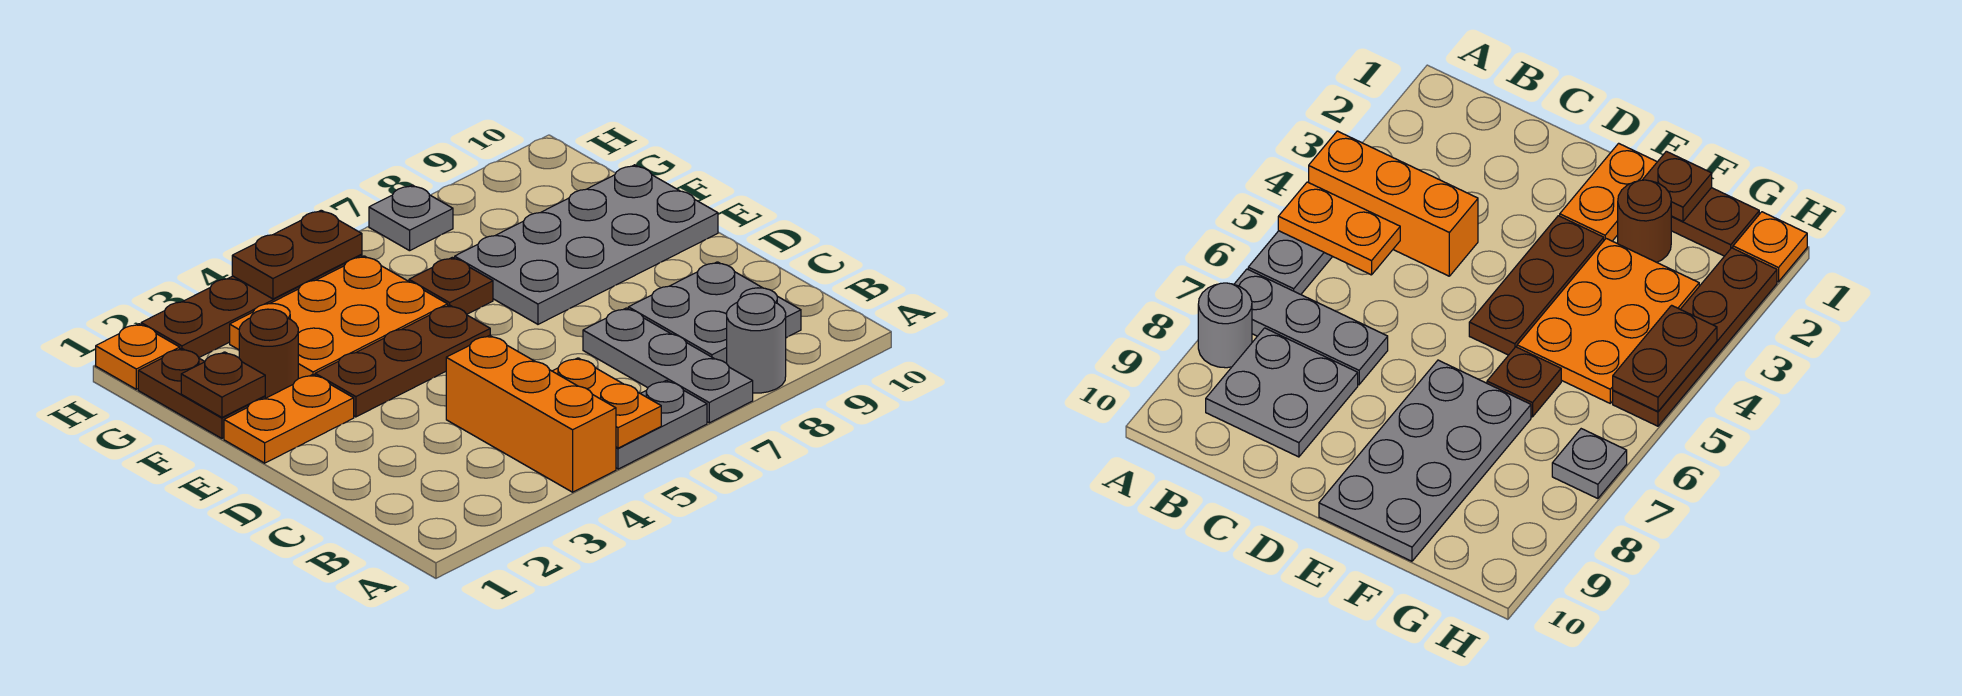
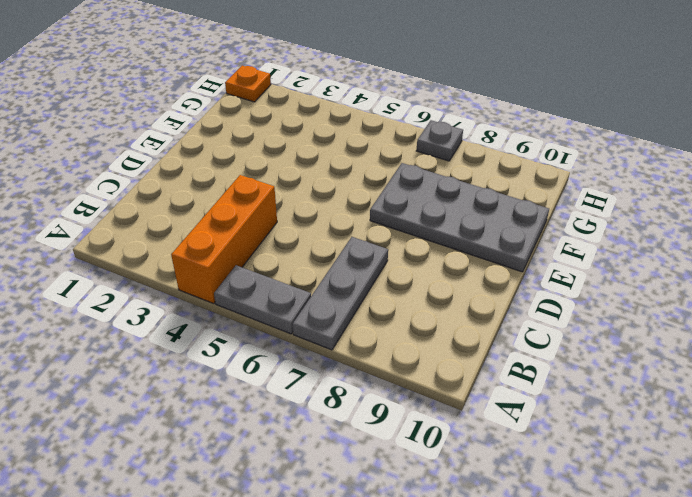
none -> grey round brick A8 level 1
none -> grey plate B8:C9 level 1
none -> orange plate E1:E2 level 1

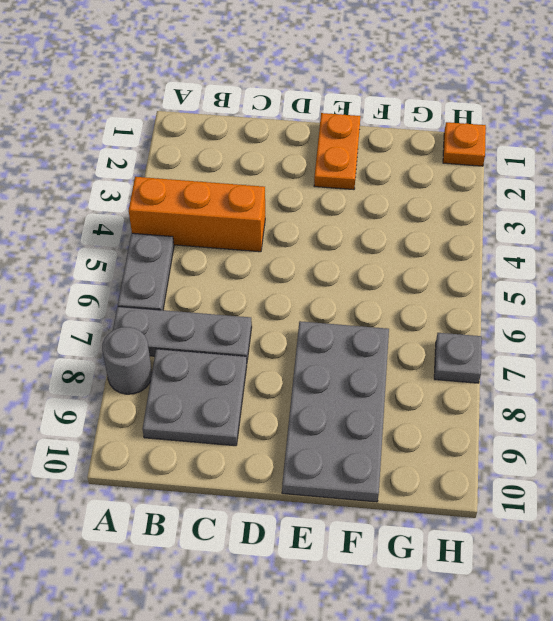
none -> brown plate E3:E5 level 1
none -> brown plate F1:G1 level 1
none -> brown round brick F2 level 1

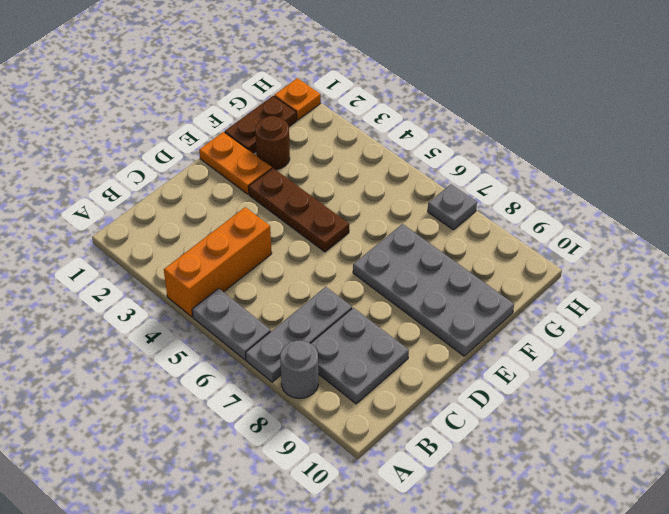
none -> orange plate F3:G5 level 1
none -> brown plate F6 level 1
none -> brown plate H2:H5 level 1

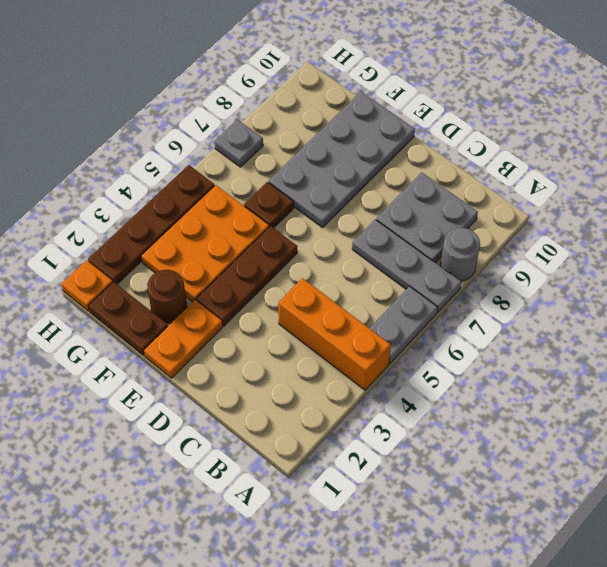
none -> orange plate A5:B5 level 2
none -> brown plate F1 level 2
none -> brown plate H4:H5 level 2

